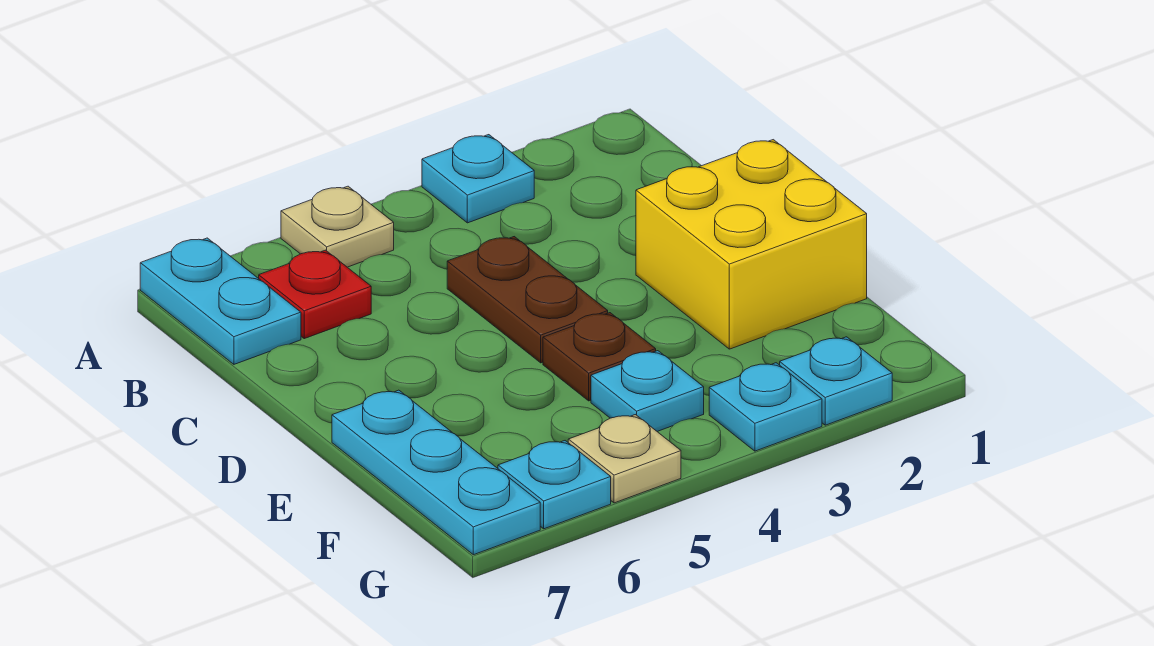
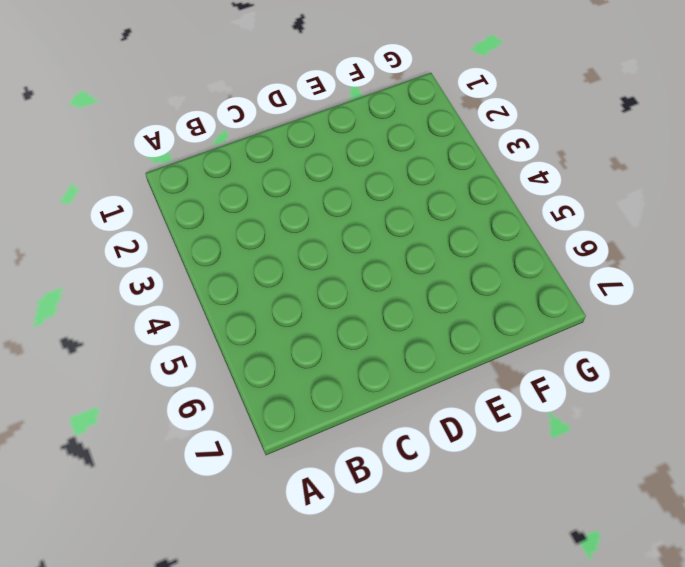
none -> cyan plate A3 level 1
none -> tan plate A5 level 1
none -> cyan plate A7:B7 level 1

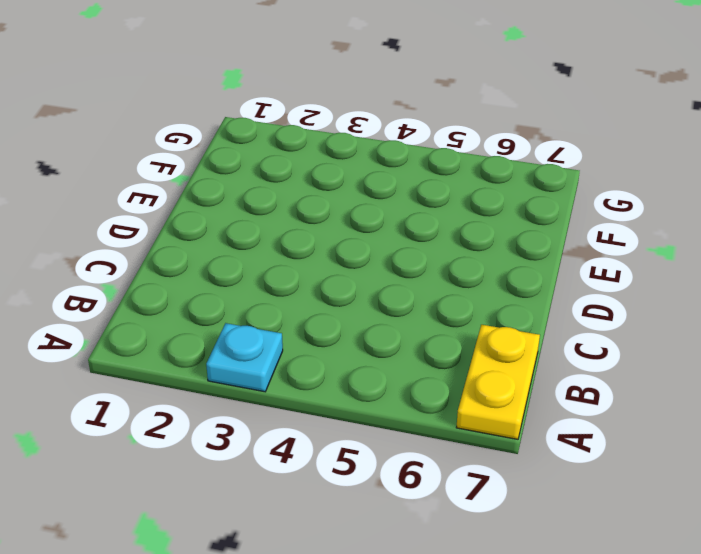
yellow plate A7:B7 level 1 -> cyan plate A7:B7 level 1
none -> tan plate A5 level 1
none -> red plate B6 level 1
none -> brown plate C4:D4 level 1

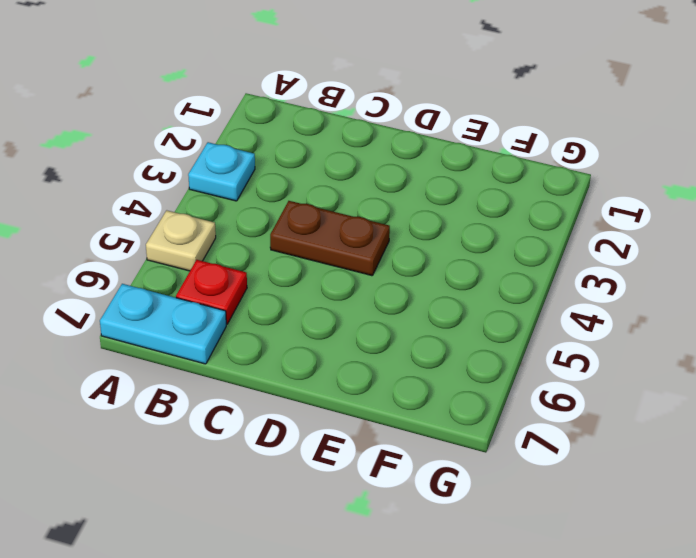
none -> yellow brick D1:E2 level 1
none -> brown plate E4 level 1
none -> cyan plate E7:G7 level 1

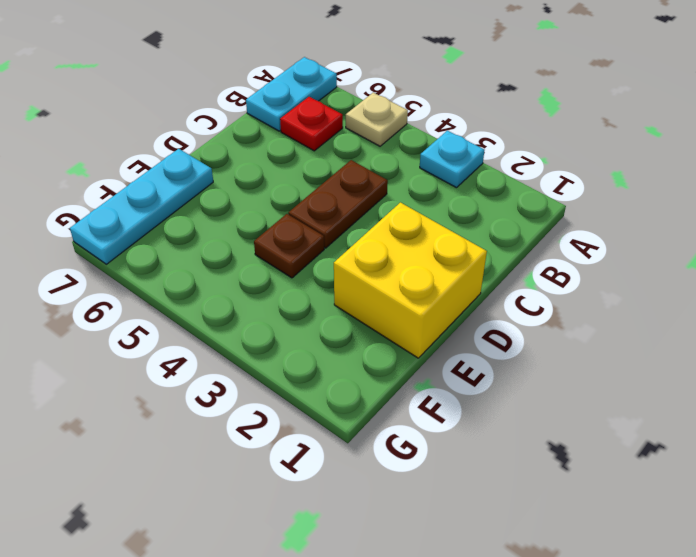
none -> cyan plate F4 level 1
none -> cyan plate G2 level 1
none -> cyan plate G3 level 1

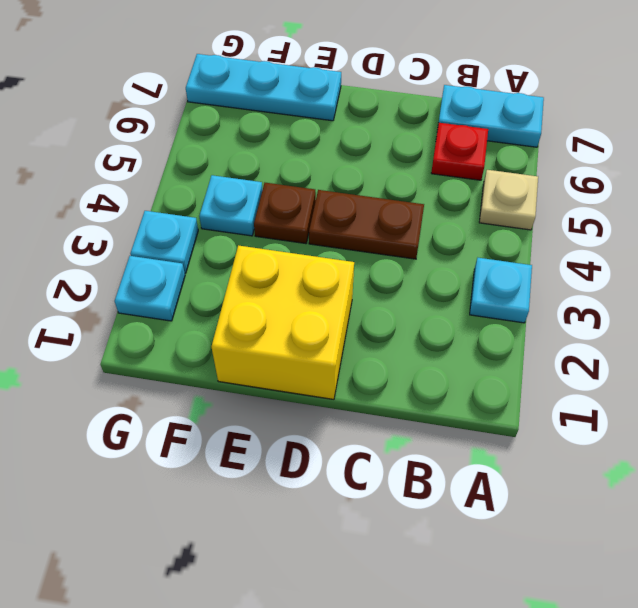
none -> tan plate G5 level 1
none -> cyan plate G6 level 1

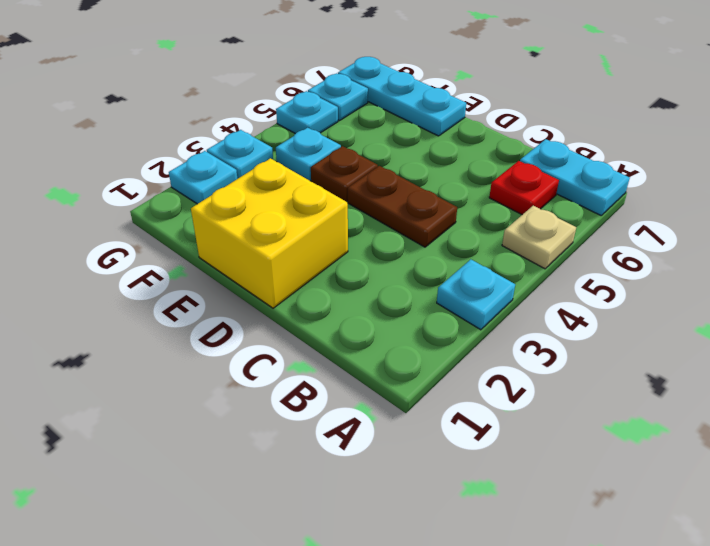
cyan plate G5 level 1 -> tan plate G5 level 1

